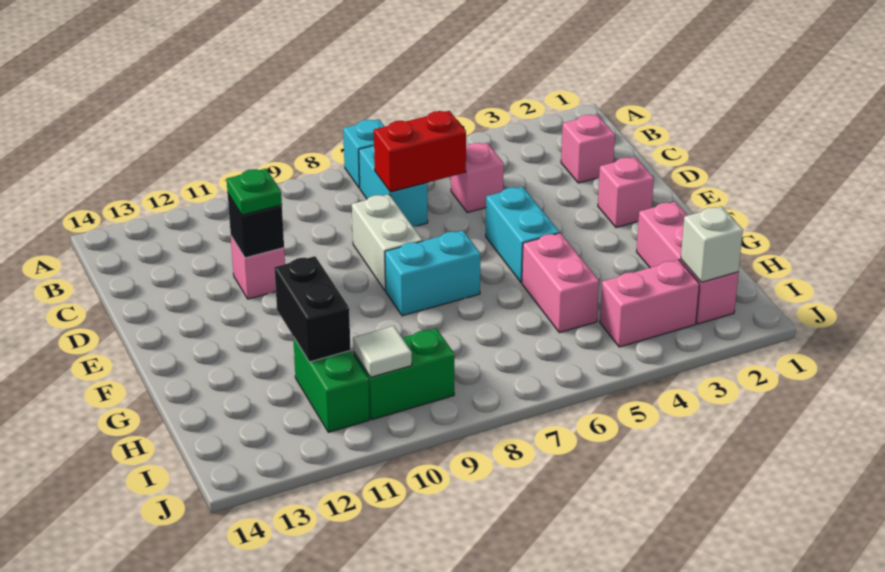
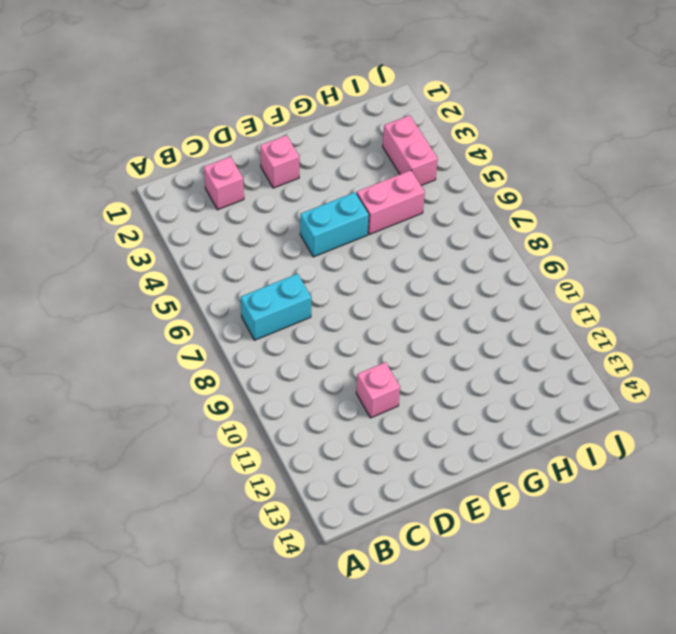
none -> cyan brick A7 level 1
none -> pink brick C5 level 1
none -> white brick D8:E8 level 1

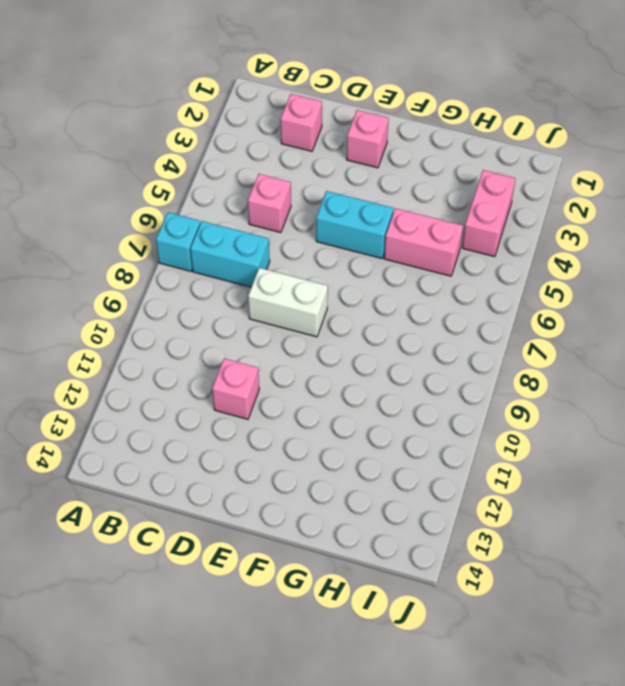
none -> cyan brick F7:F8 level 1
none -> pink brick G2:I2 level 1
none -> green brick H11:I11 level 1

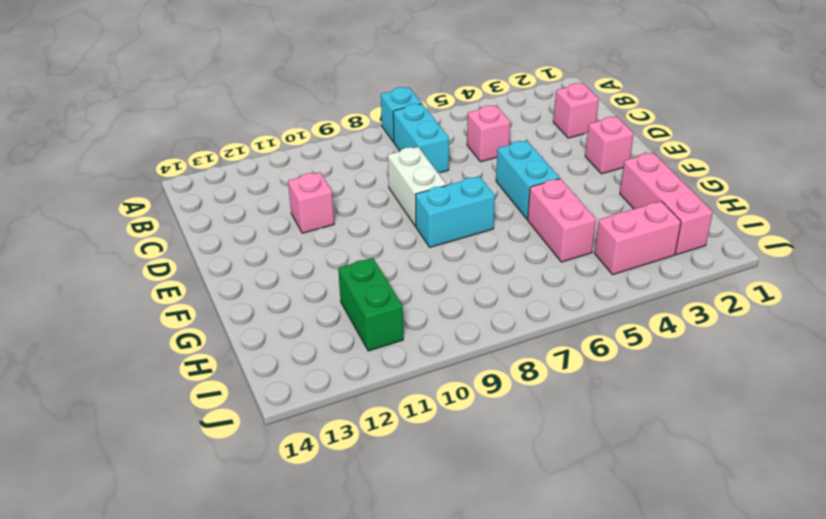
none -> green brick I9:I10 level 1
none -> red brick C6:C7 level 2
none -> black brick D11 level 2

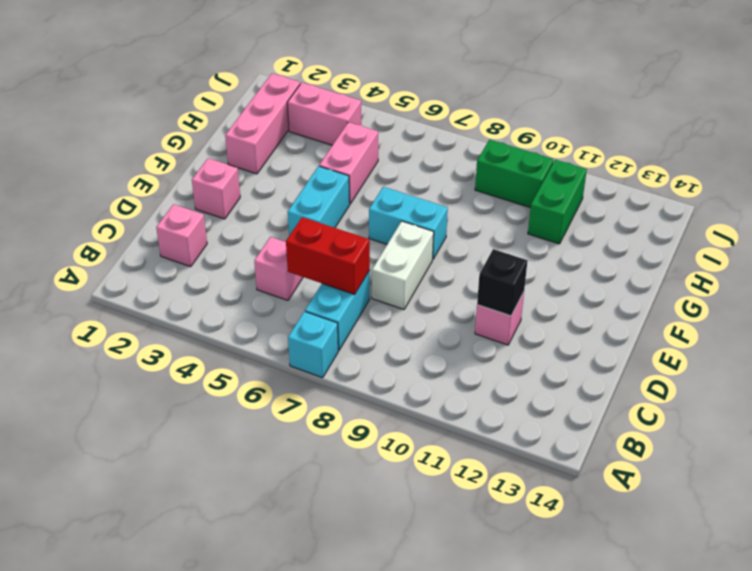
none -> black brick G11:H11 level 2
none -> white brick I2 level 2
none -> white tile I10 level 2

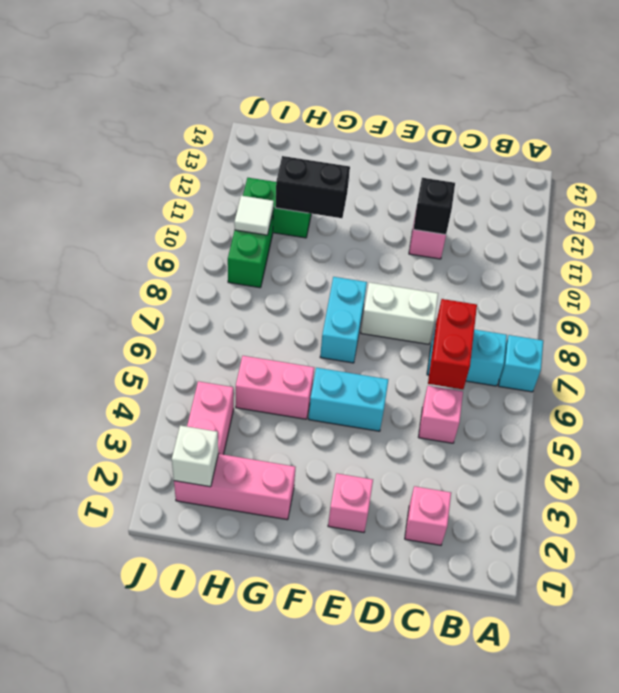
none -> green plate D11 level 3

